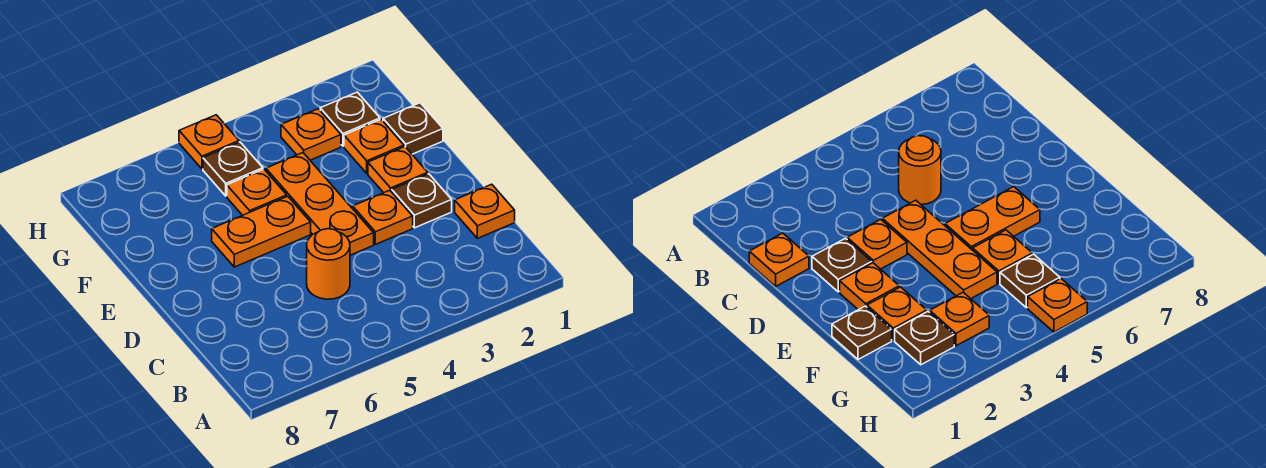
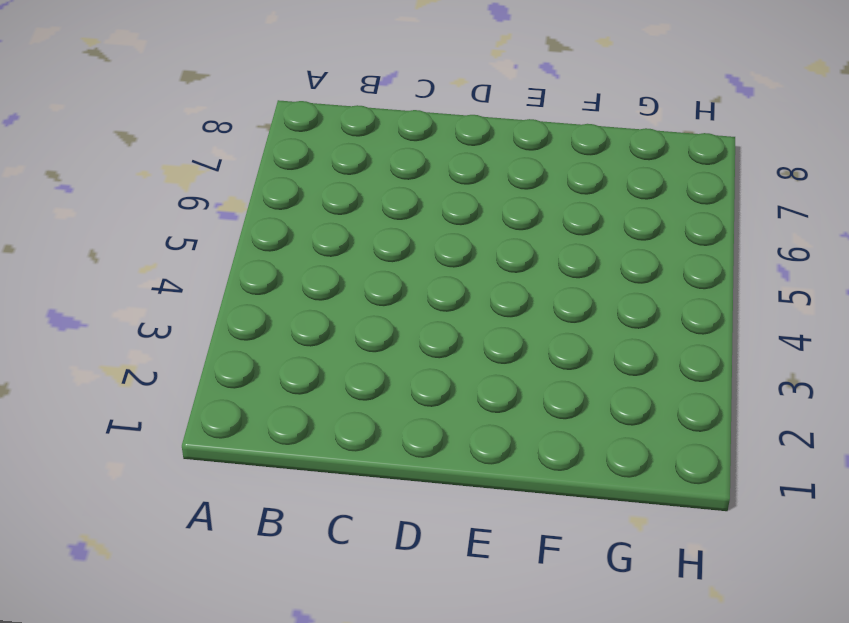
none -> orange plate C1 level 1
none -> orange round brick C5 level 1
none -> brown plate D2 level 1

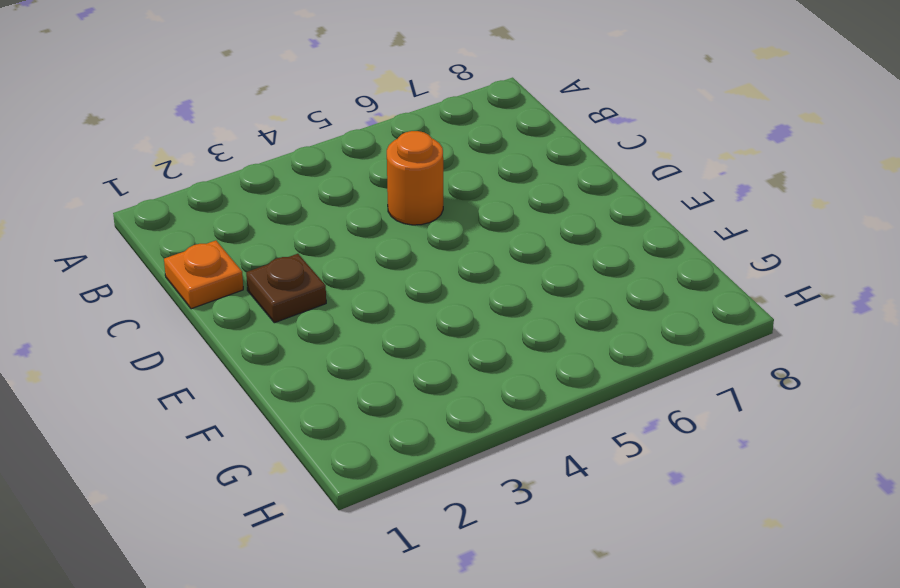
none -> orange plate D3 level 1
none -> orange plate D4:F4 level 1
none -> orange plate E2 level 1

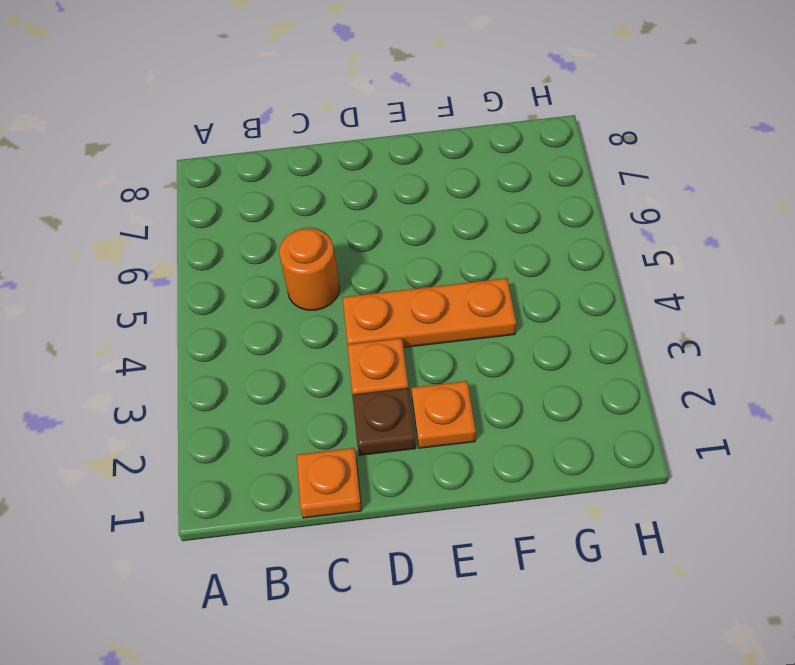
none -> orange plate E5:E6 level 1
none -> brown plate F1 level 1
none -> orange plate F2 level 1

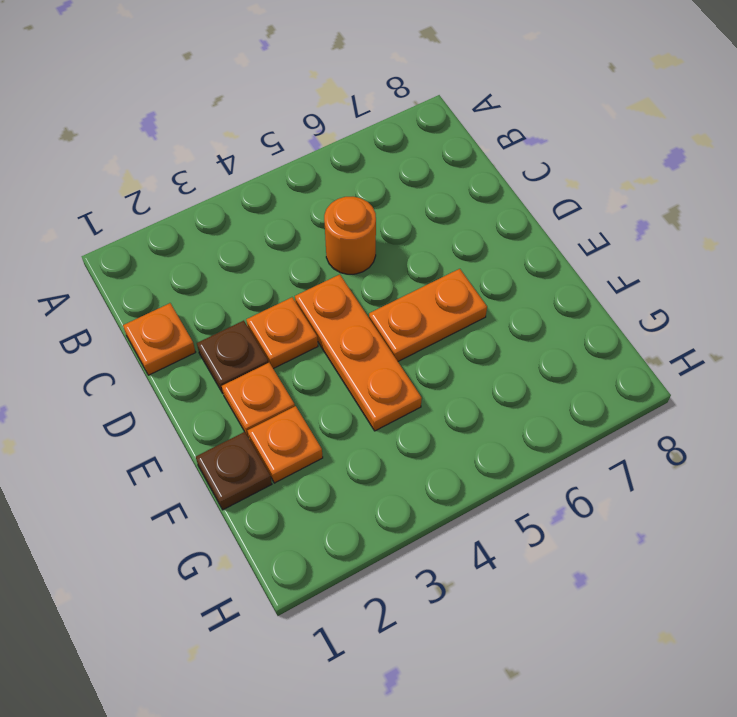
none -> orange plate F5 level 1
none -> brown plate G2 level 1
none -> orange plate G3 level 1

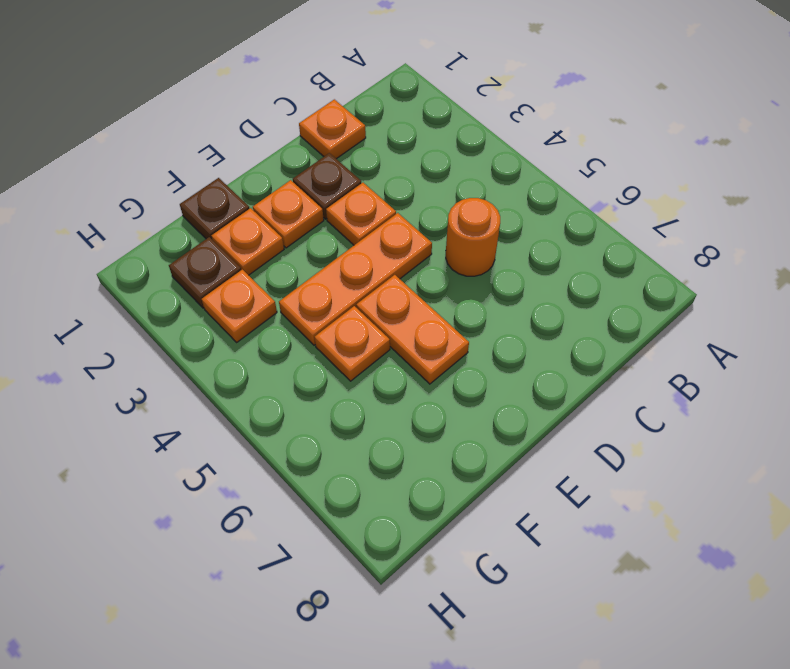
none -> brown plate G5 level 1
none -> orange plate H5 level 1

